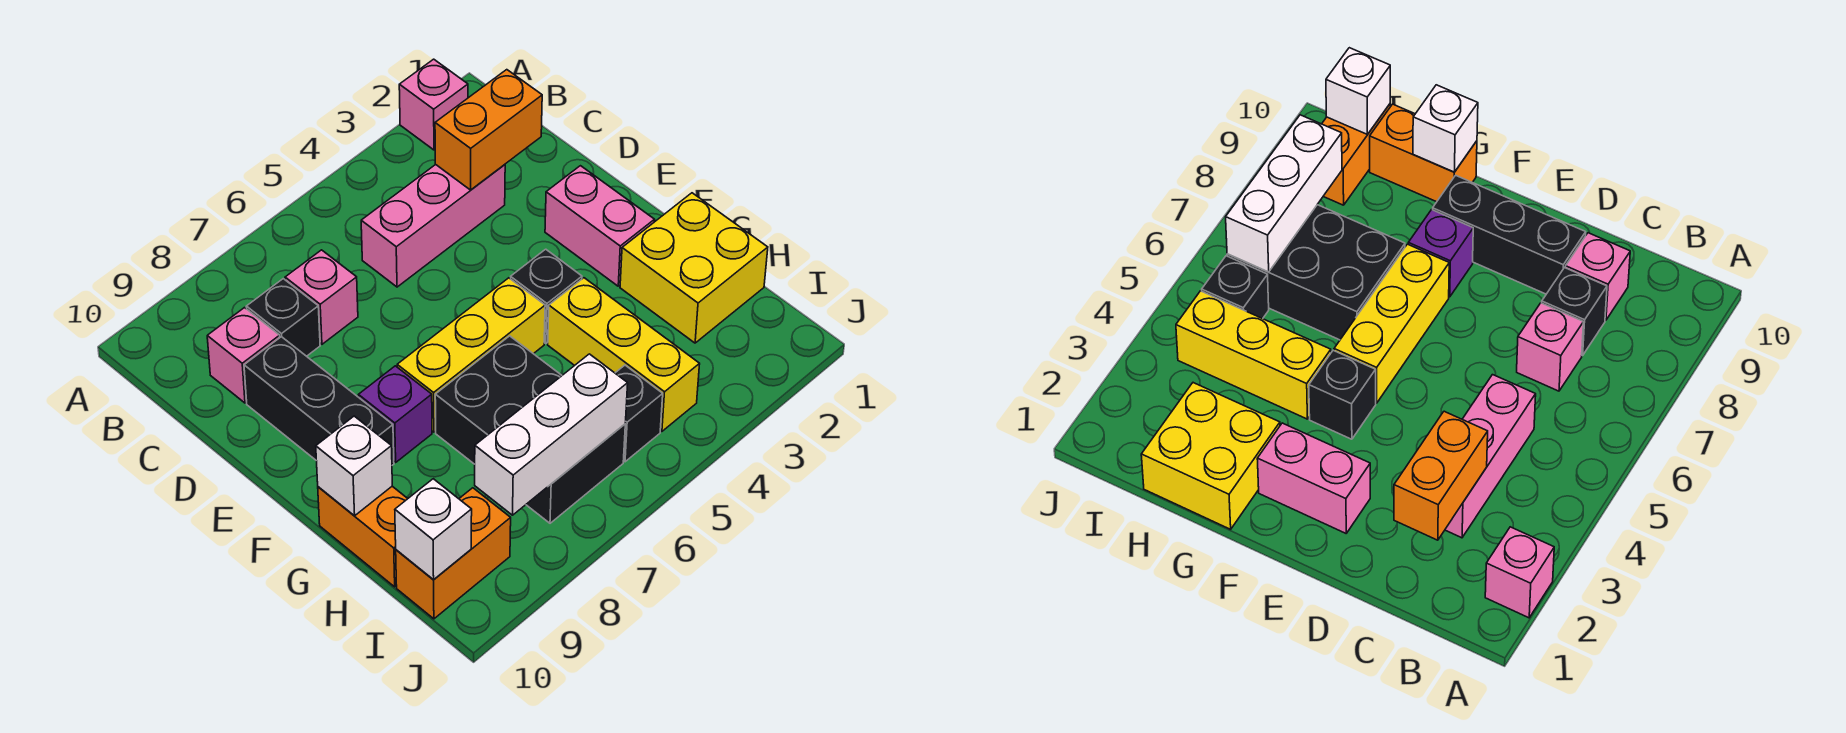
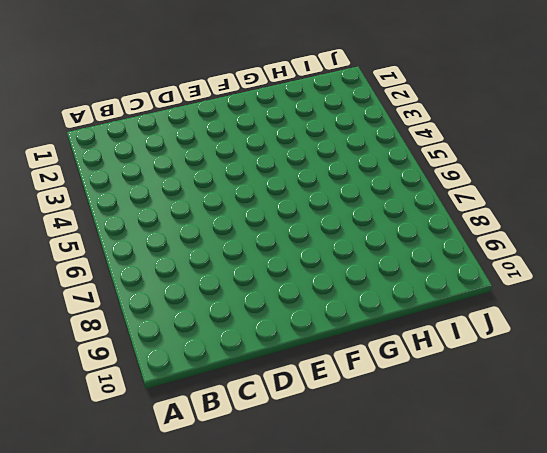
none -> pink brick A2 level 1
none -> pink brick C3:C5 level 1
none -> pink brick C7 level 1

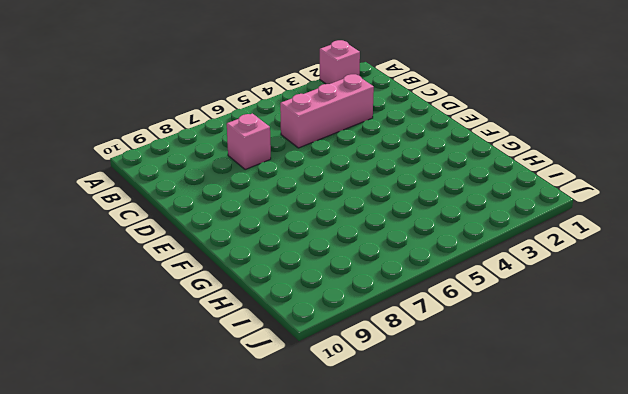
none -> black brick C8 level 1
none -> pink brick C9 level 1
none -> black brick D9:F9 level 1

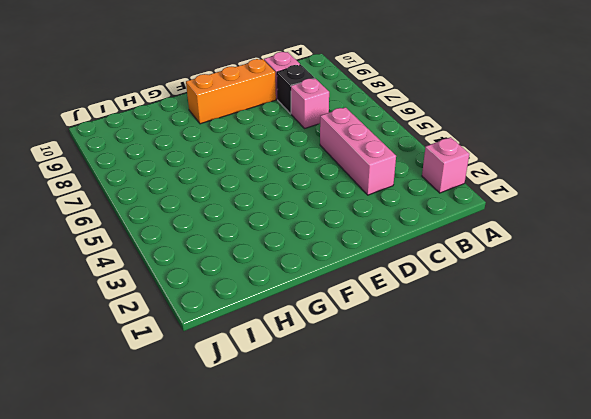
orange brick D9:F9 level 1 -> black brick D9:F9 level 1
none -> pink brick E2:F2 level 1
none -> black brick F4 level 1
none -> yellow brick F5:F7 level 1

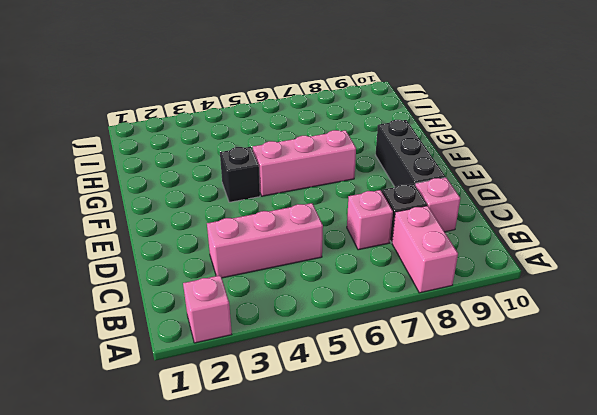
pink brick A8:B8 level 1 -> pink brick E2:F2 level 1
pink brick F5:F7 level 1 -> yellow brick F5:F7 level 1
none -> purple brick F8 level 1
none -> yellow brick G1:H2 level 1
none -> yellow brick G4:I4 level 1

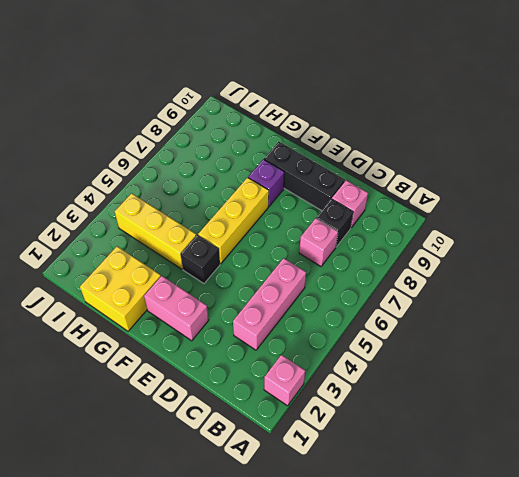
none -> black brick G6:I7 level 1
none -> orange brick G10:H10 level 1
none -> black brick I5 level 1

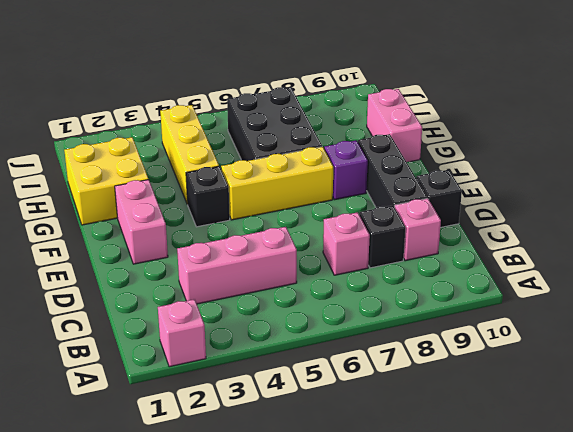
black brick D10 level 1 -> black brick I5 level 1
pink brick G10:H10 level 1 -> orange brick G10:H10 level 1
none -> orange brick I9:I10 level 1
none -> orange brick C2:C3 level 2
none -> white brick G10 level 2

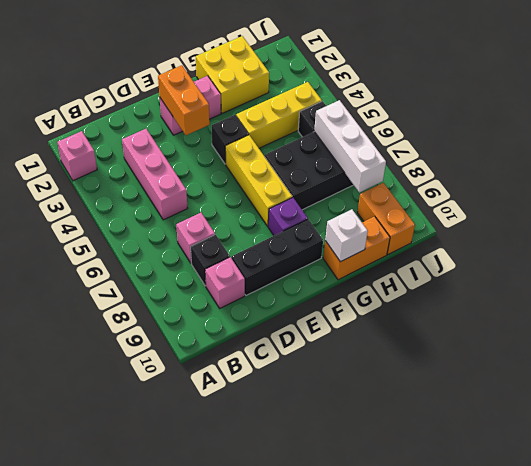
orange brick E2:E3 level 2 -> orange brick C2:C3 level 2
none -> white brick I10 level 2

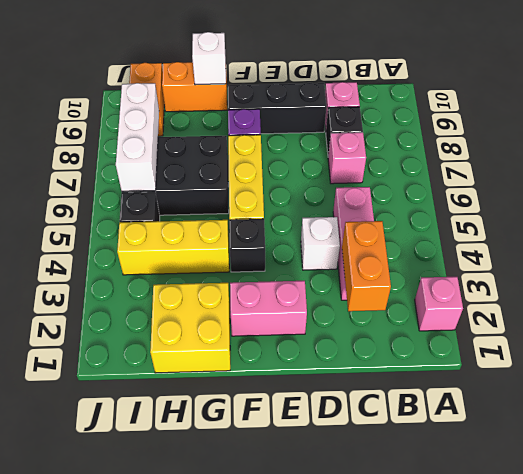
white brick D4 level 1 -> white brick I10 level 2

